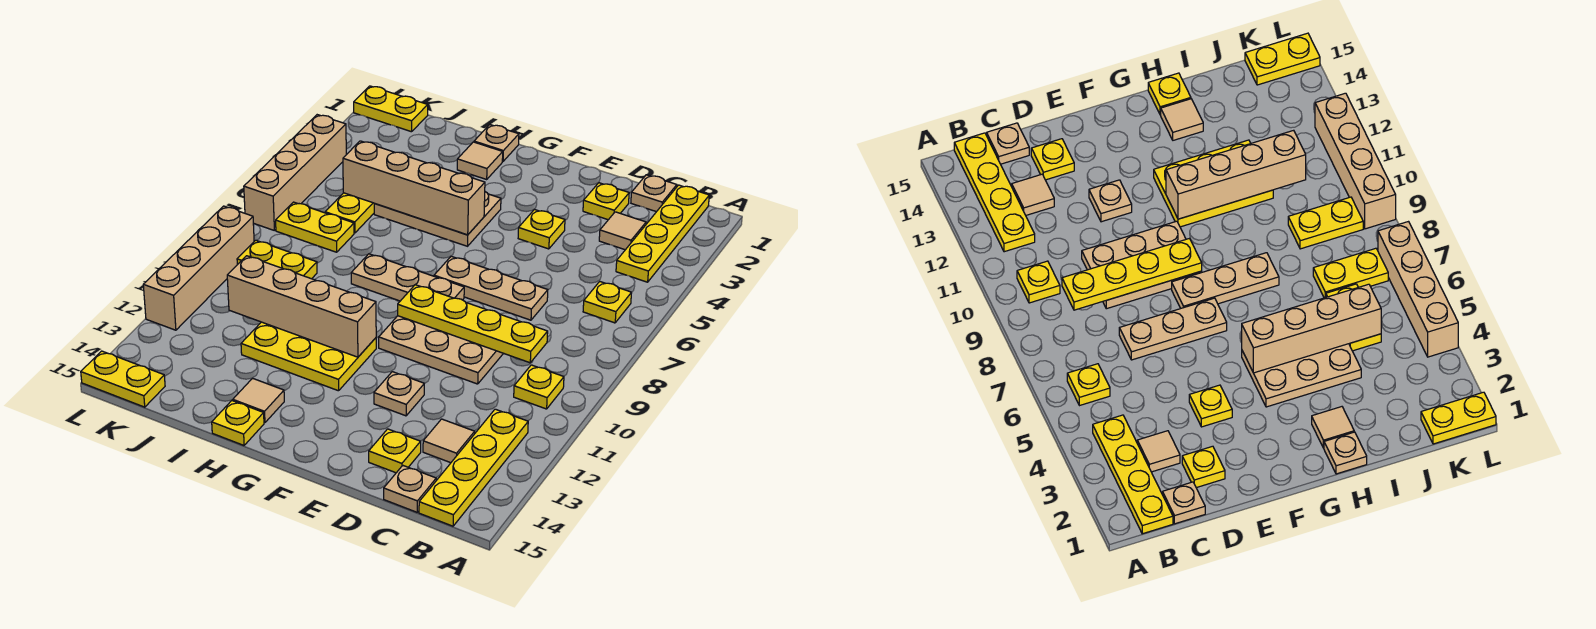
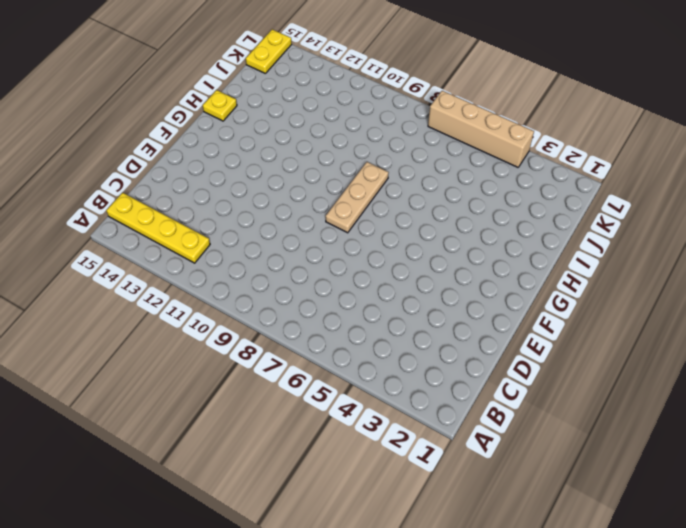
none -> yellow plate B1:B4 level 1
none -> yellow plate B6 level 1
none -> yellow plate B10 level 1
none -> tan plate C1 level 1

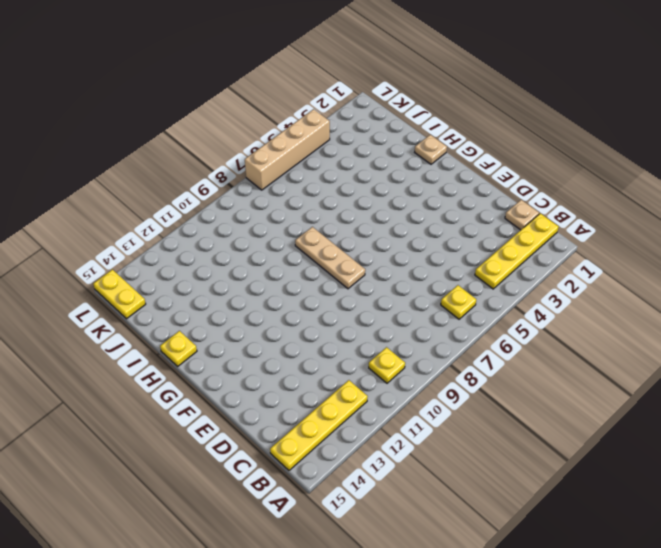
none -> tan tile C3 level 1
none -> tan tile C13 level 1
none -> tan plate C15 level 1
none -> yellow plate D2 level 1

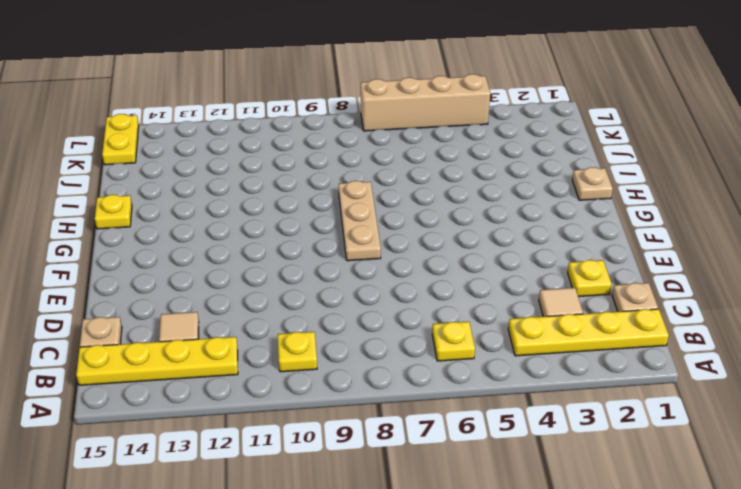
none -> tan plate D7:F7 level 1
none -> tan plate D9:F10 level 1
none -> yellow plate D14 level 1
none -> yellow plate E4 level 1

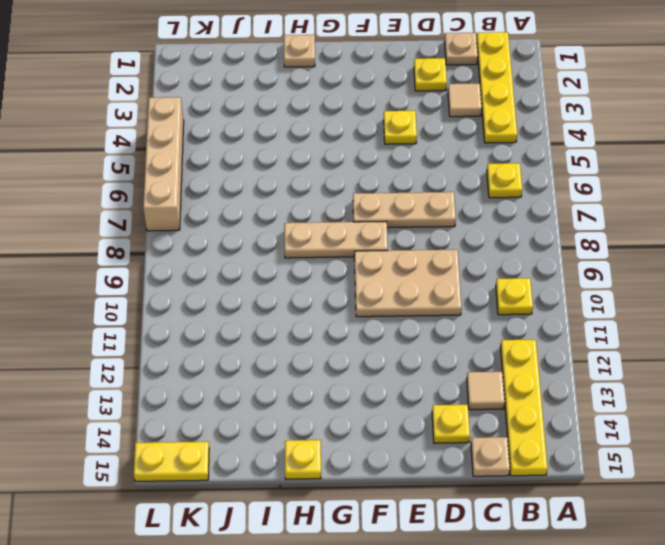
none -> tan plate E12 level 1
none -> tan plate G4:I5 level 1
none -> yellow plate G11:I12 level 1
none -> tan tile H2 level 1

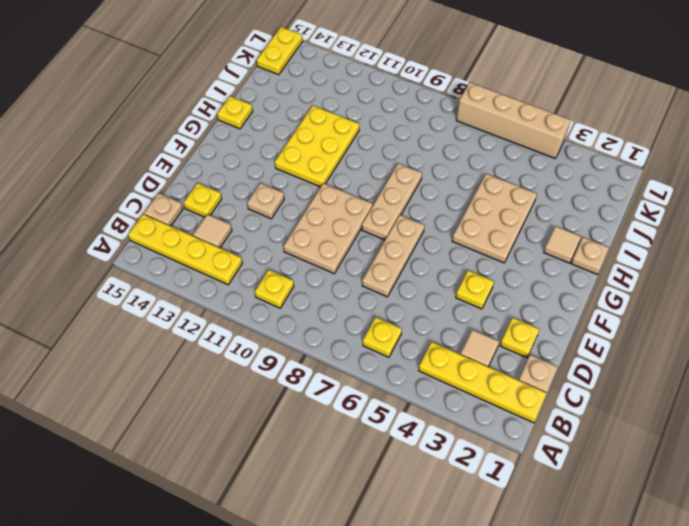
none -> tan tile H14 level 1
none -> yellow plate J5:J6 level 1
none -> yellow plate J7:K7 level 1
none -> yellow plate J9:K9 level 1

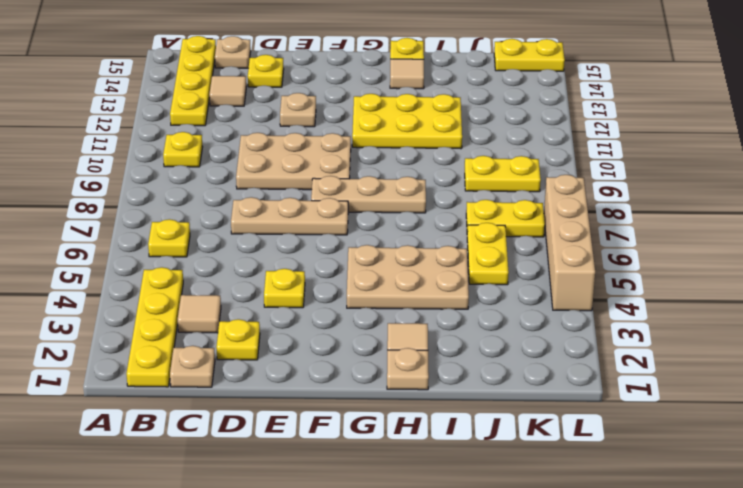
none -> yellow plate K1:L1 level 1
none -> tan brick L9:L12 level 1
none -> yellow plate C9:F9 level 2
none -> tan brick G5:J5 level 2

